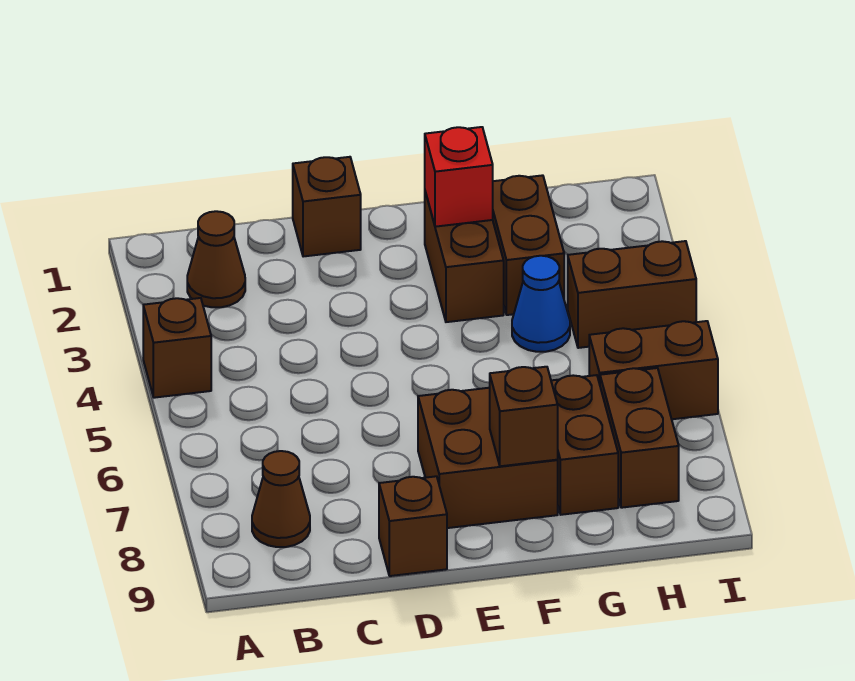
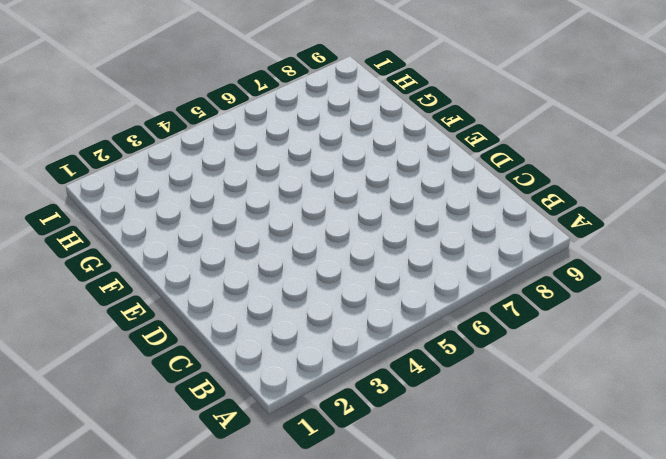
none -> brown brick A4 level 1
none -> brown cone B2 level 1
none -> brown cone B8 level 1

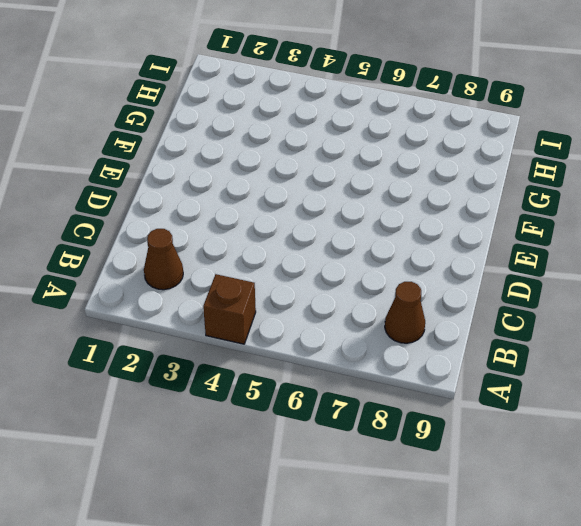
none -> brown brick D1 level 1
none -> brown brick D9 level 1
none -> brown brick E7:F8 level 1

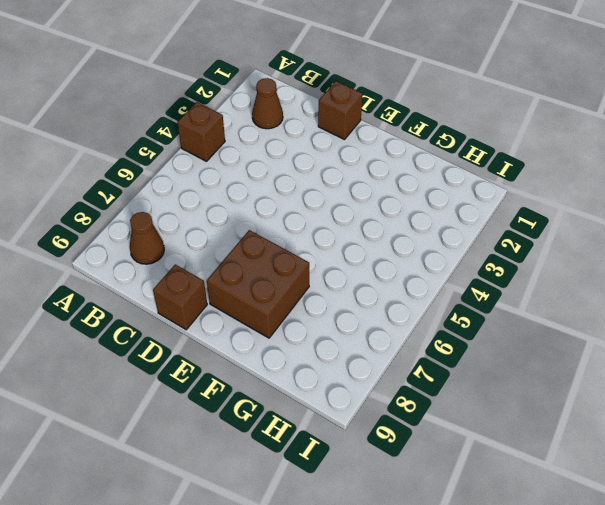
none -> brown brick F2:F3 level 1
none -> brown brick G2:G3 level 1
none -> blue cone G4 level 1

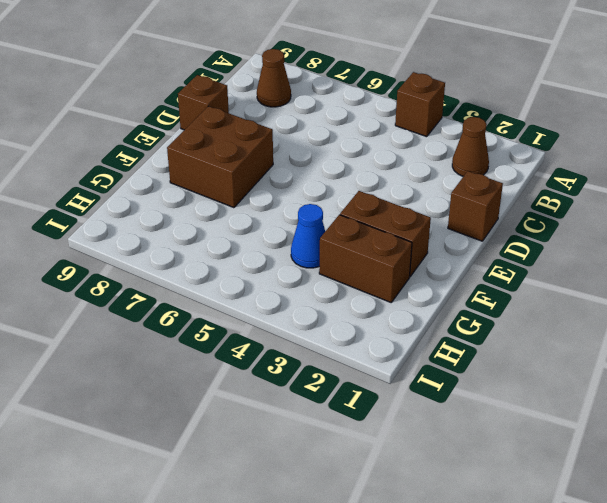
none -> brown brick G7:G8 level 1
none -> brown brick H4:I4 level 1
none -> brown brick H6:I6 level 1

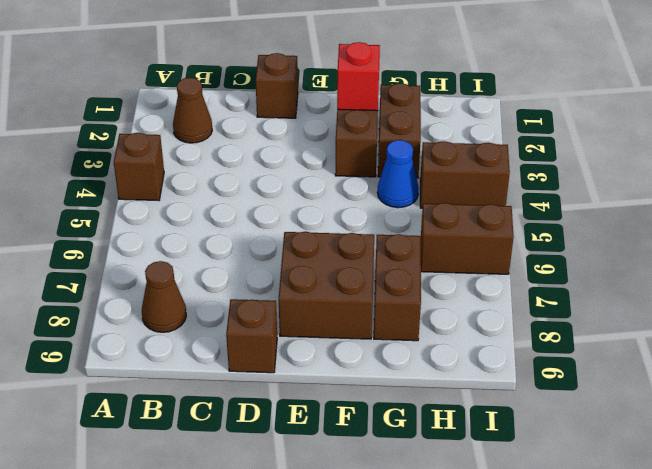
none -> brown brick H7:H8 level 1
none -> brown brick F8 level 2

